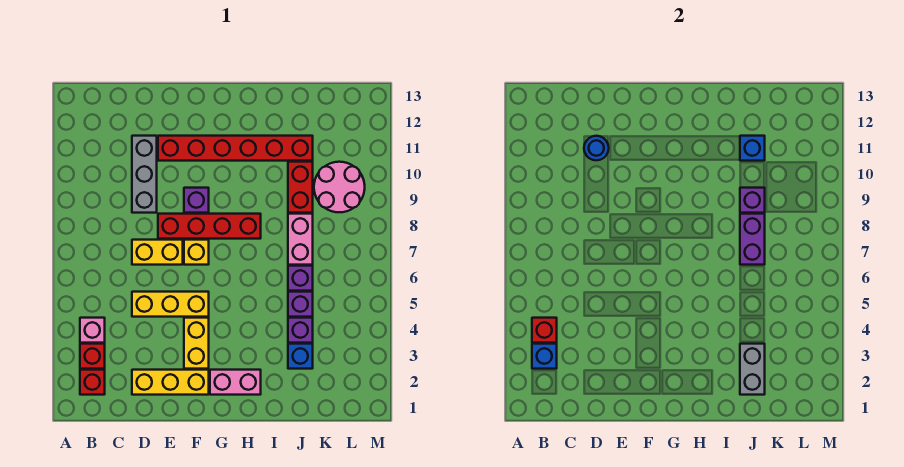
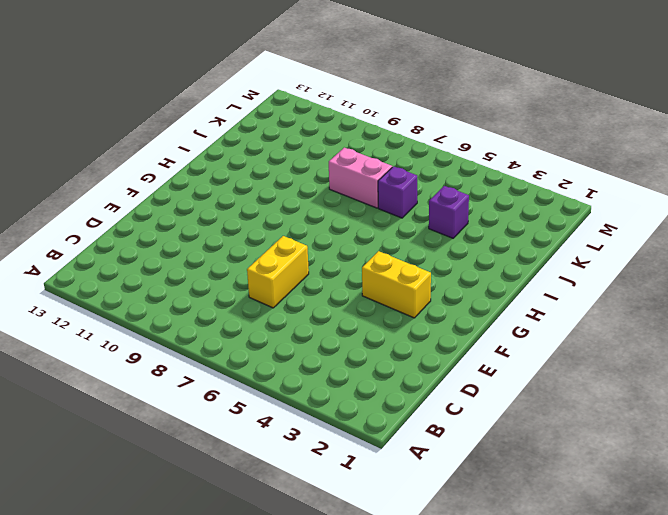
none -> red brick B2 level 1
none -> red brick B3 level 1
none -> pink brick B4 level 1

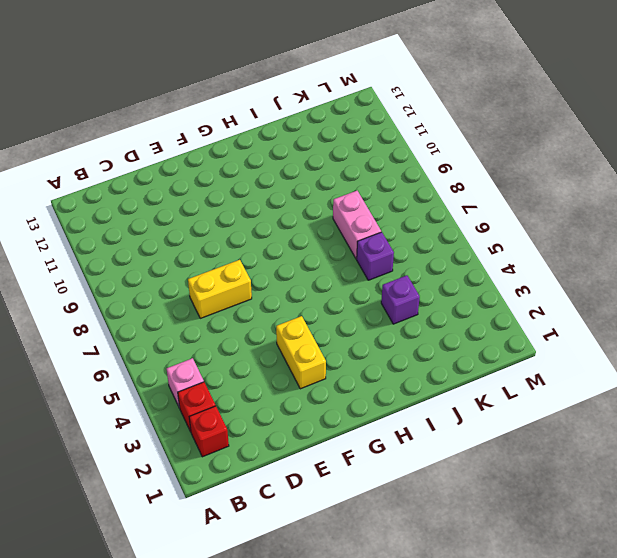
none -> yellow brick D2:F2 level 1
none -> yellow brick D5:F5 level 1
none -> grey brick D9:D11 level 1

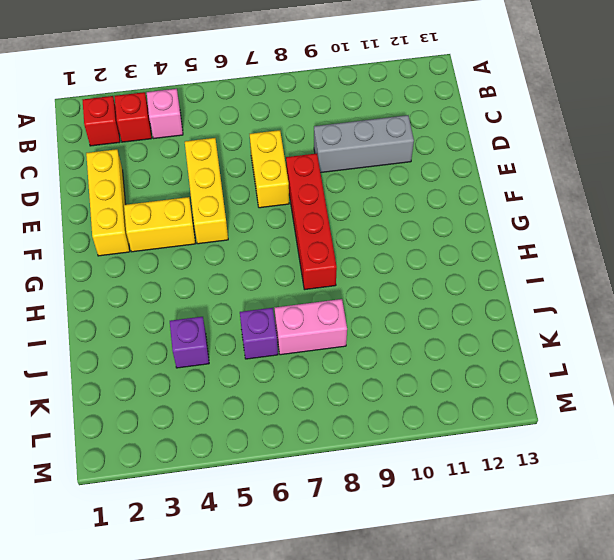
none -> red brick E11:J11 level 1
none -> yellow brick F7 level 1
none -> purple brick F9 level 1

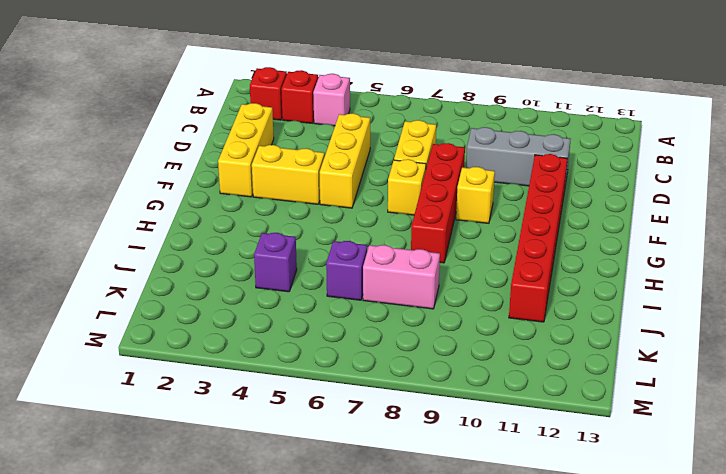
yellow brick F9 level 1 -> purple brick F9 level 1
none -> pink brick G2:H2 level 1
none -> blue brick J3 level 1
none -> purple brick J5 level 1

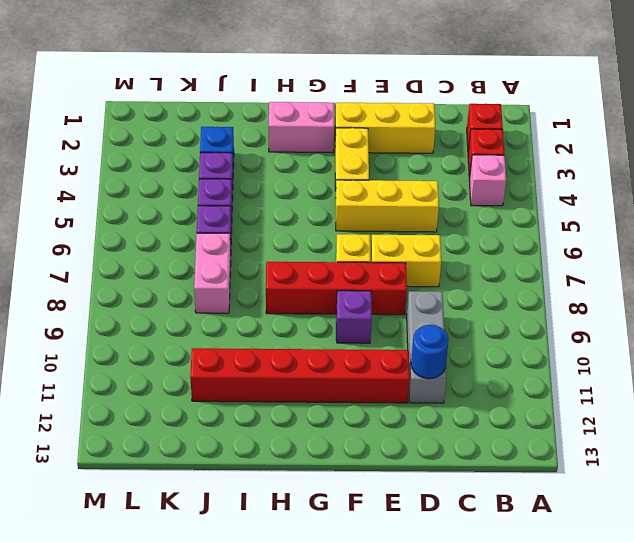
none -> red brick J9:J10 level 1
none -> pink round brick K9:L10 level 1
none -> blue brick B3 level 2

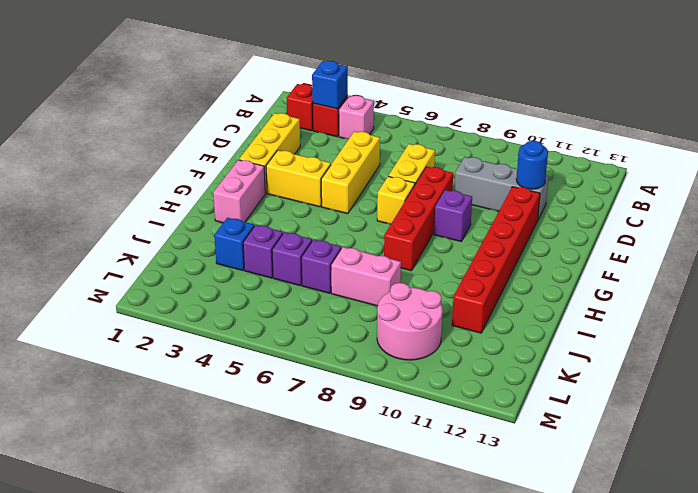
none -> red brick J9:J10 level 1
none -> red brick B4 level 2
none -> grey brick J2:J3 level 2

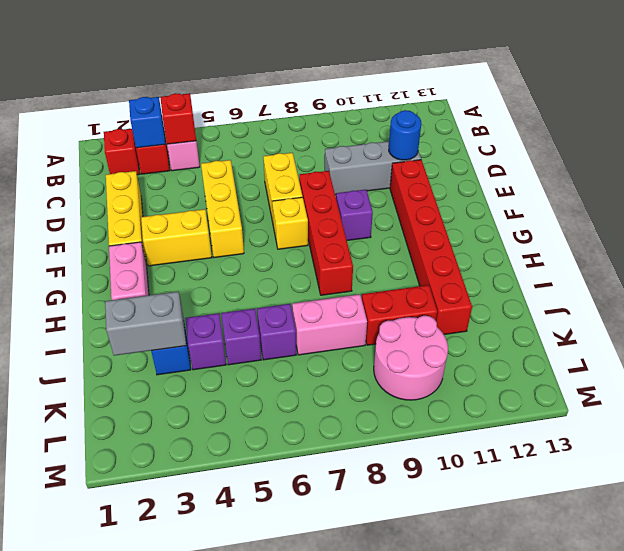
none -> purple brick J7:J8 level 2
none -> purple brick J9 level 2
none -> blue brick J11 level 2

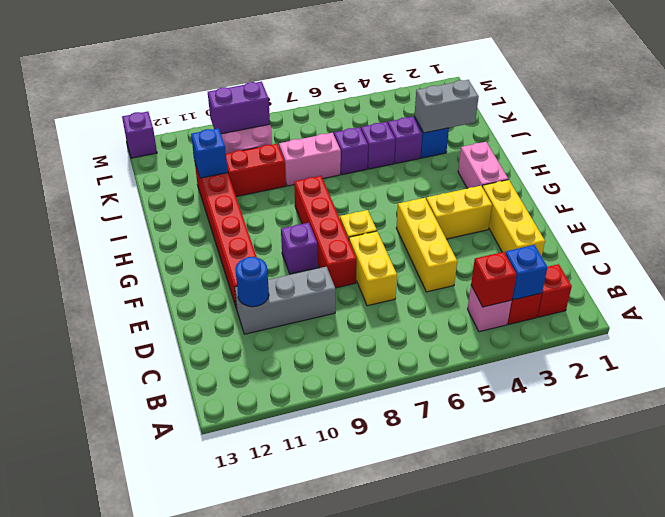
purple brick L9:L10 level 2 -> purple brick J7:J8 level 2
purple brick M13 level 1 -> purple brick J9 level 2

